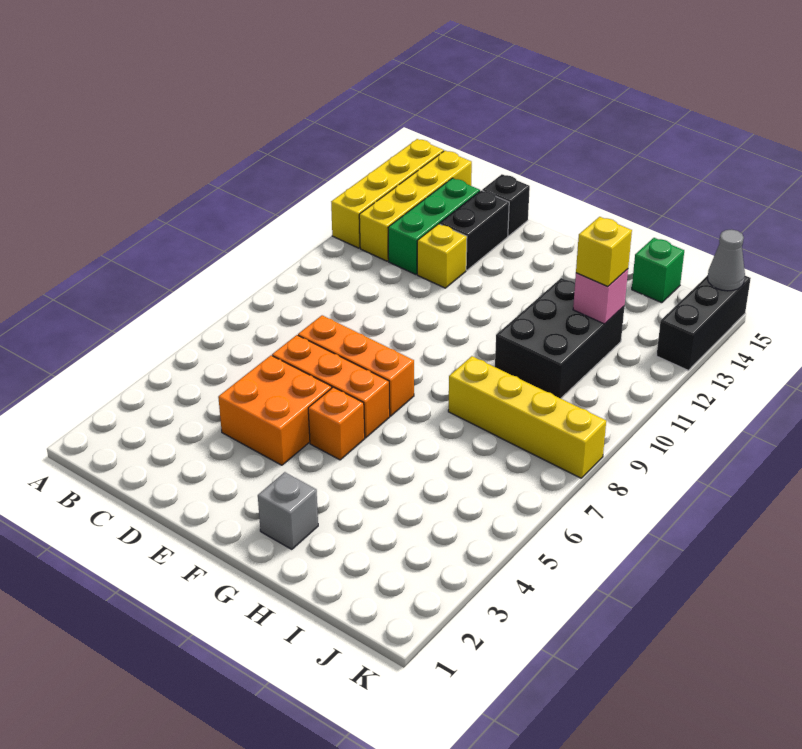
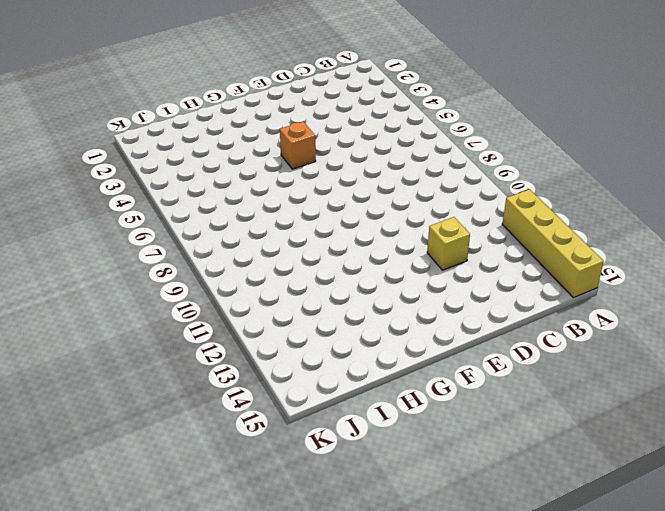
none -> yellow brick B12:B15 level 1
none -> green brick C12:C14 level 1
none -> orange brick D4:E5 level 1

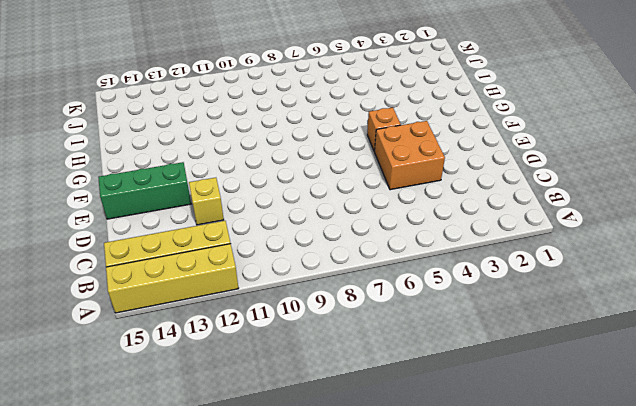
green brick E13:E15 level 1 -> green brick C12:C14 level 1
none -> orange brick D6:F6 level 1
none -> orange brick D7:F7 level 1
none -> black brick D13:D14 level 1

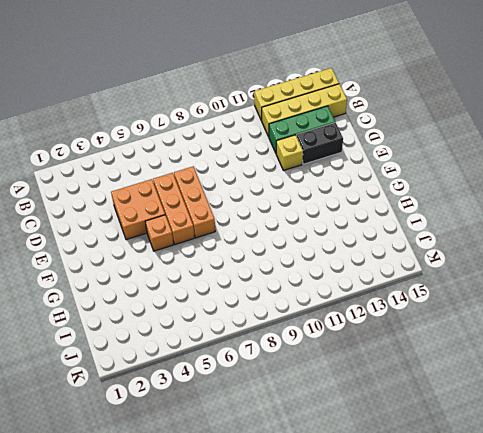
none -> black brick D15 level 1
none -> grey brick G2 level 1
none -> yellow brick H8:K8 level 1

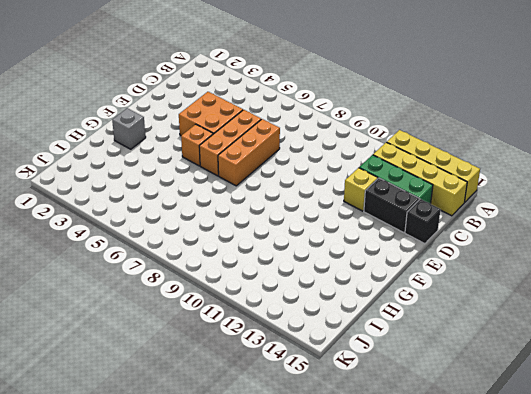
none -> yellow brick H8:K8 level 1
none -> black brick H10:I12 level 1
none -> green brick I15 level 1

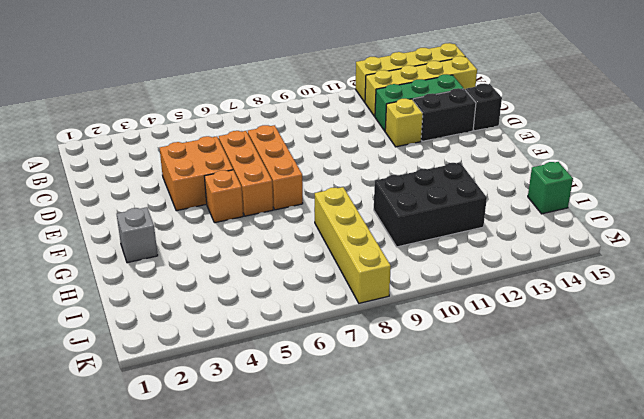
none -> black brick K13:K15 level 1
none -> pink brick I12 level 2
none -> grey cone K15 level 2

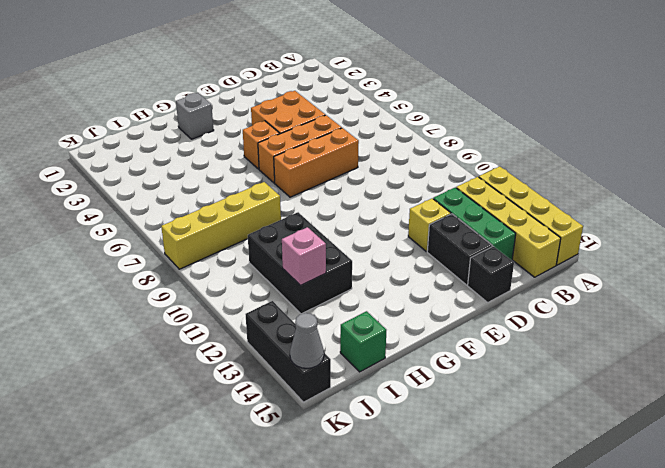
none -> yellow brick I12 level 3

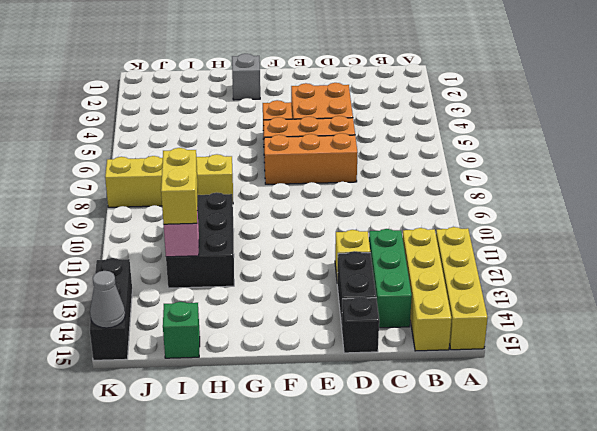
yellow brick I11:I12 level 3 -> yellow brick I12 level 3

